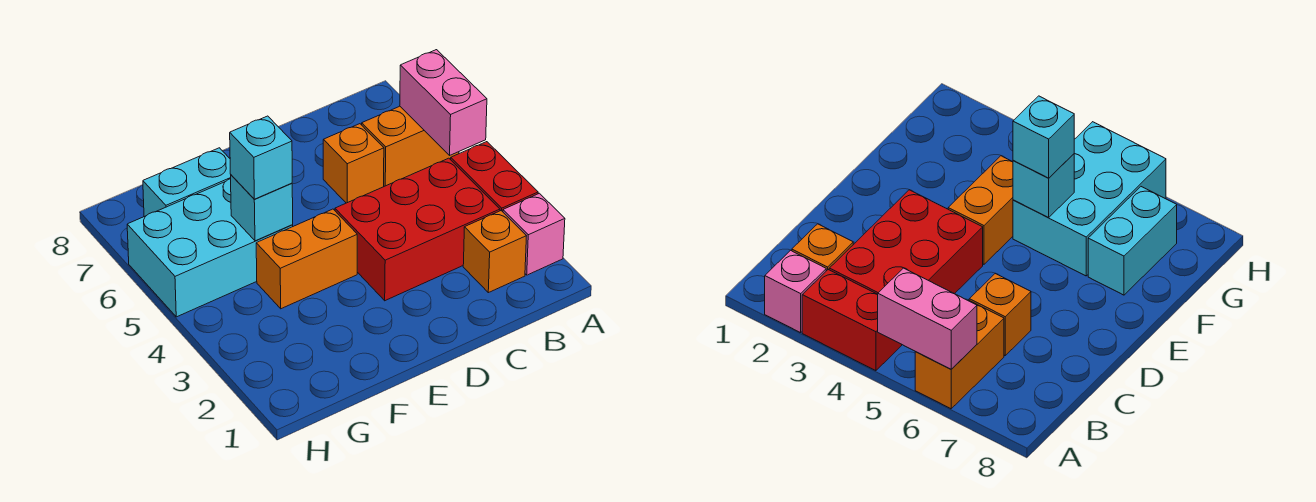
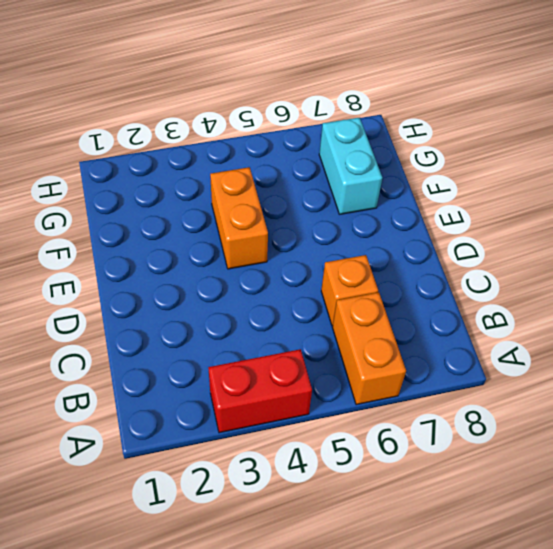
none -> pink brick A2 level 1
none -> orange brick B2 level 1
none -> red brick B3:D4 level 1

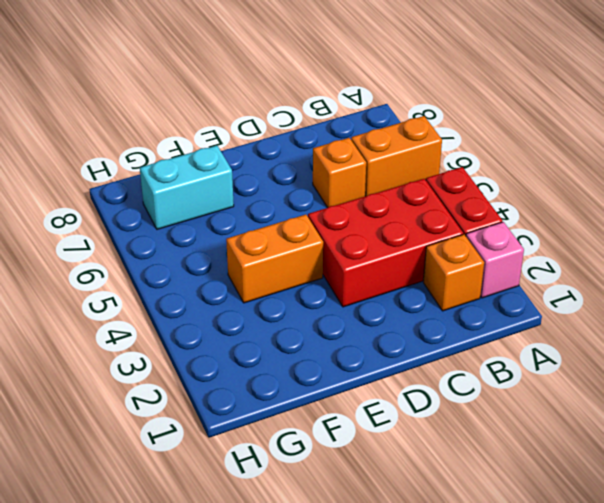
none -> cyan brick F5:H6 level 1
none -> pink brick A5:A6 level 2
none -> cyan brick F5 level 2

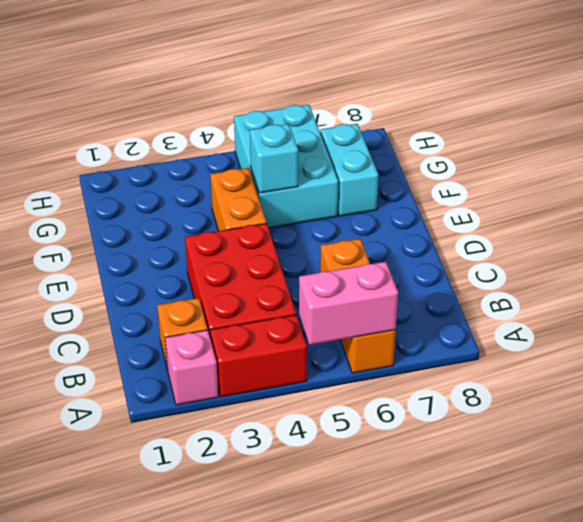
none -> cyan brick F5 level 3

